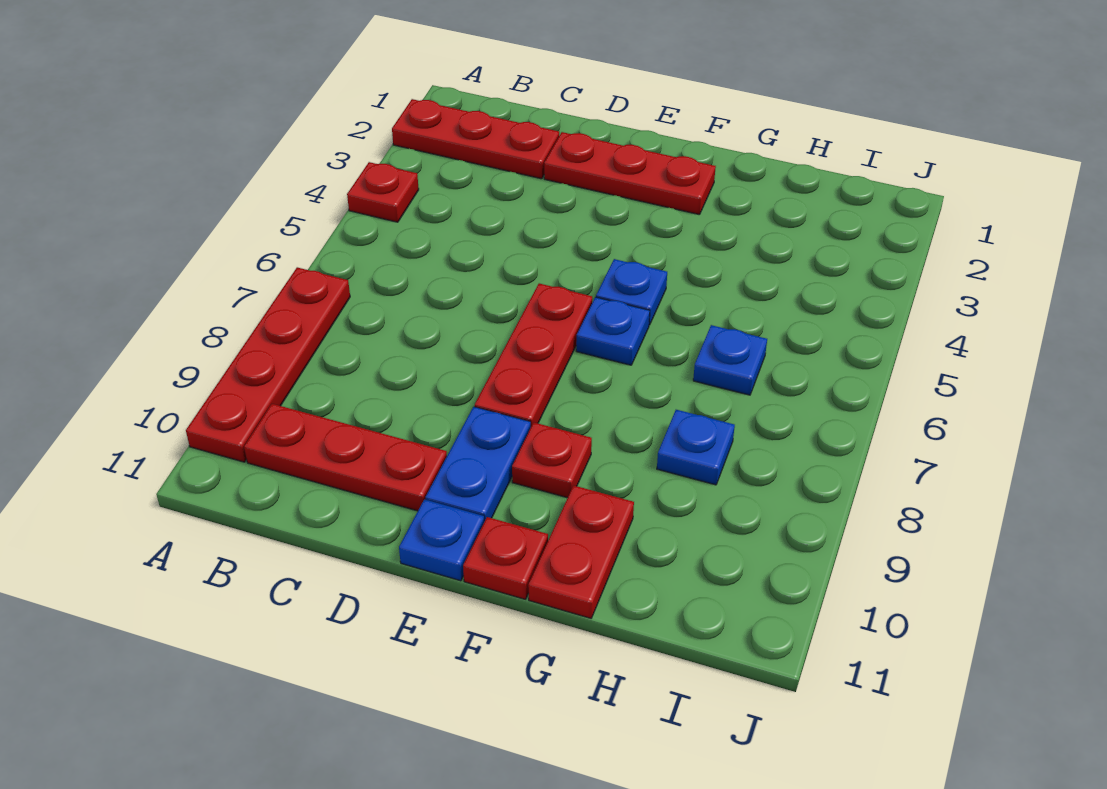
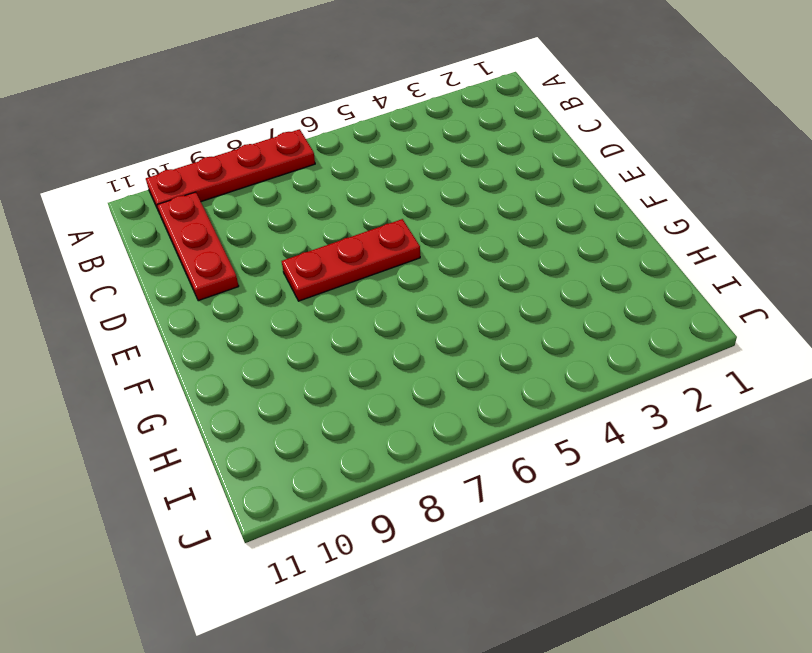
none -> red plate A2:C2 level 1
none -> red plate A4 level 1
none -> red plate D2:F2 level 1

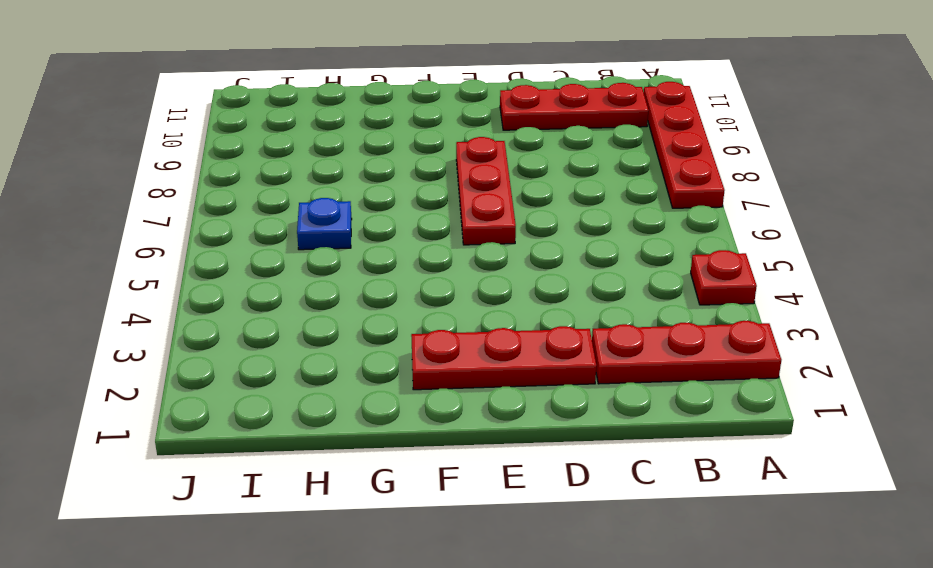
none -> blue plate E9:E10 level 1
none -> blue plate E11 level 1
none -> blue plate F5 level 1

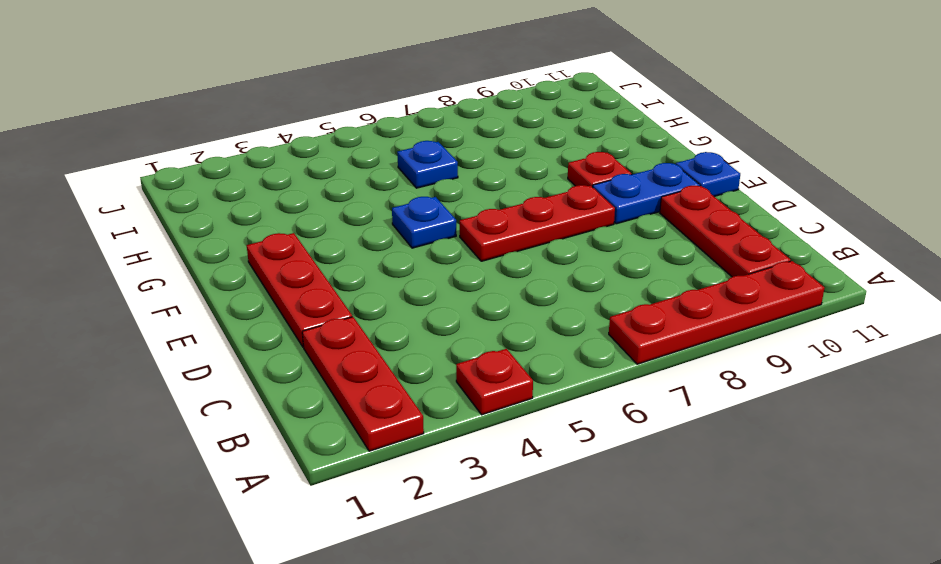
none -> blue plate F6 level 1
none -> red plate F11 level 1
none -> red plate G10:G11 level 1

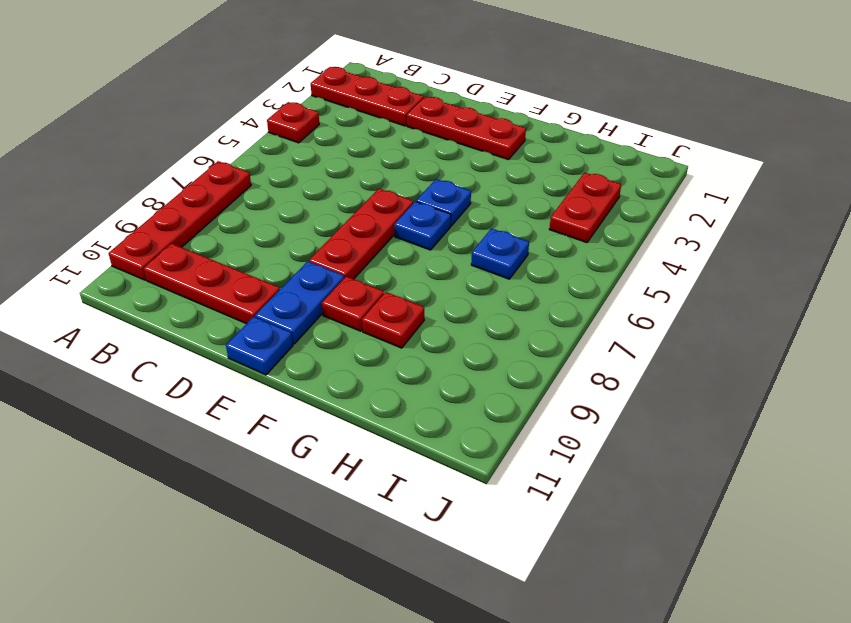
red plate G9 level 1 -> red plate F11 level 1
red plate I3:I4 level 1 -> red plate G10:G11 level 1
none -> blue plate H8 level 1

